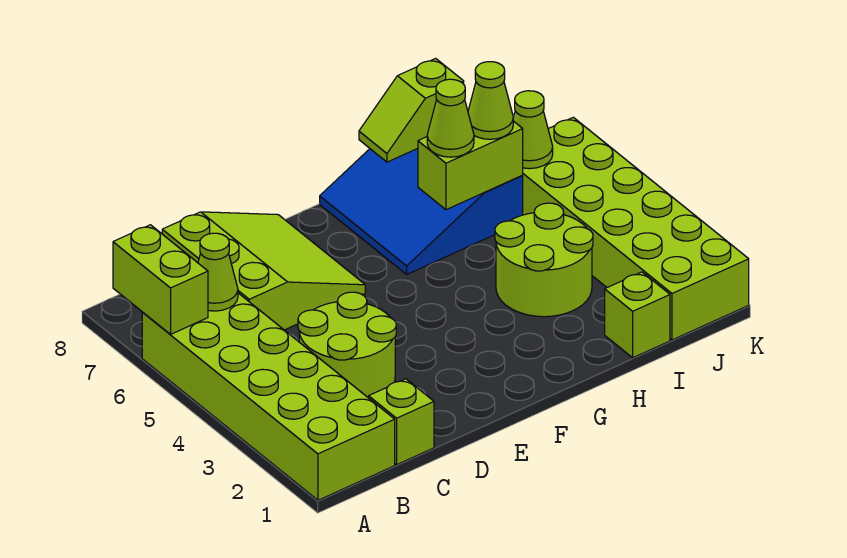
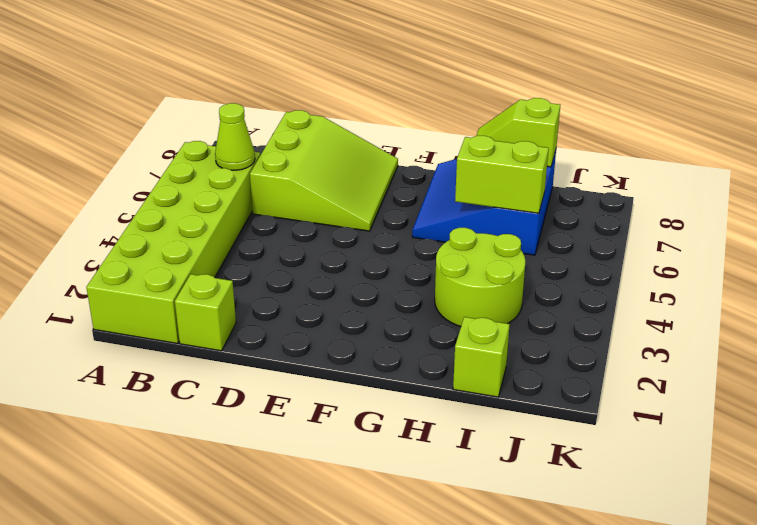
none -> lime round brick C3:D4 level 1
none -> lime brick J1:K6 level 1
none -> lime brick A6:A7 level 2

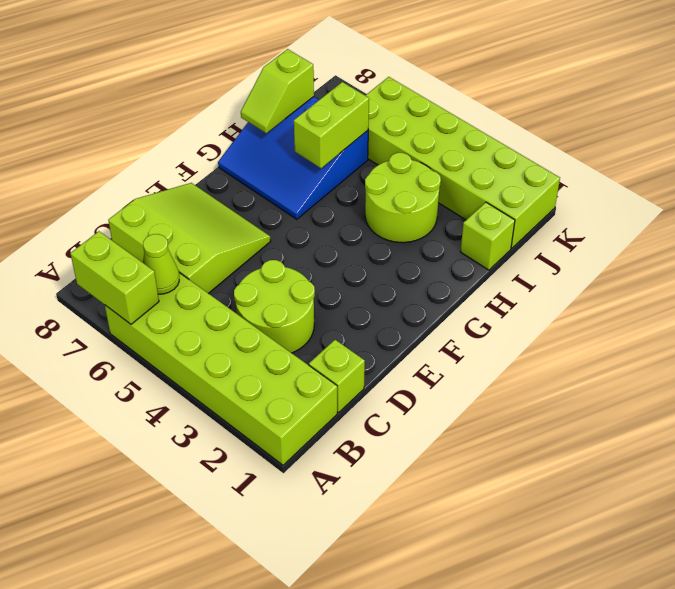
none -> lime cone J6 level 2
none -> lime cone H6 level 3
none -> lime cone I6 level 3

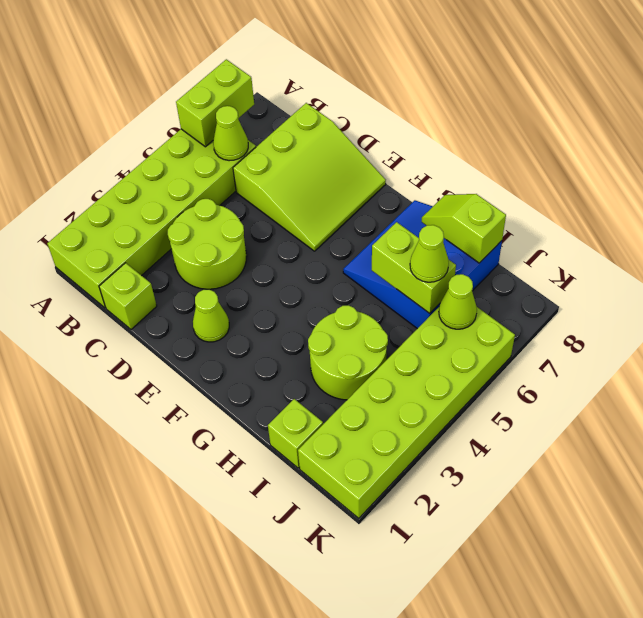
lime cone E2 level 1 -> lime cone H6 level 3

